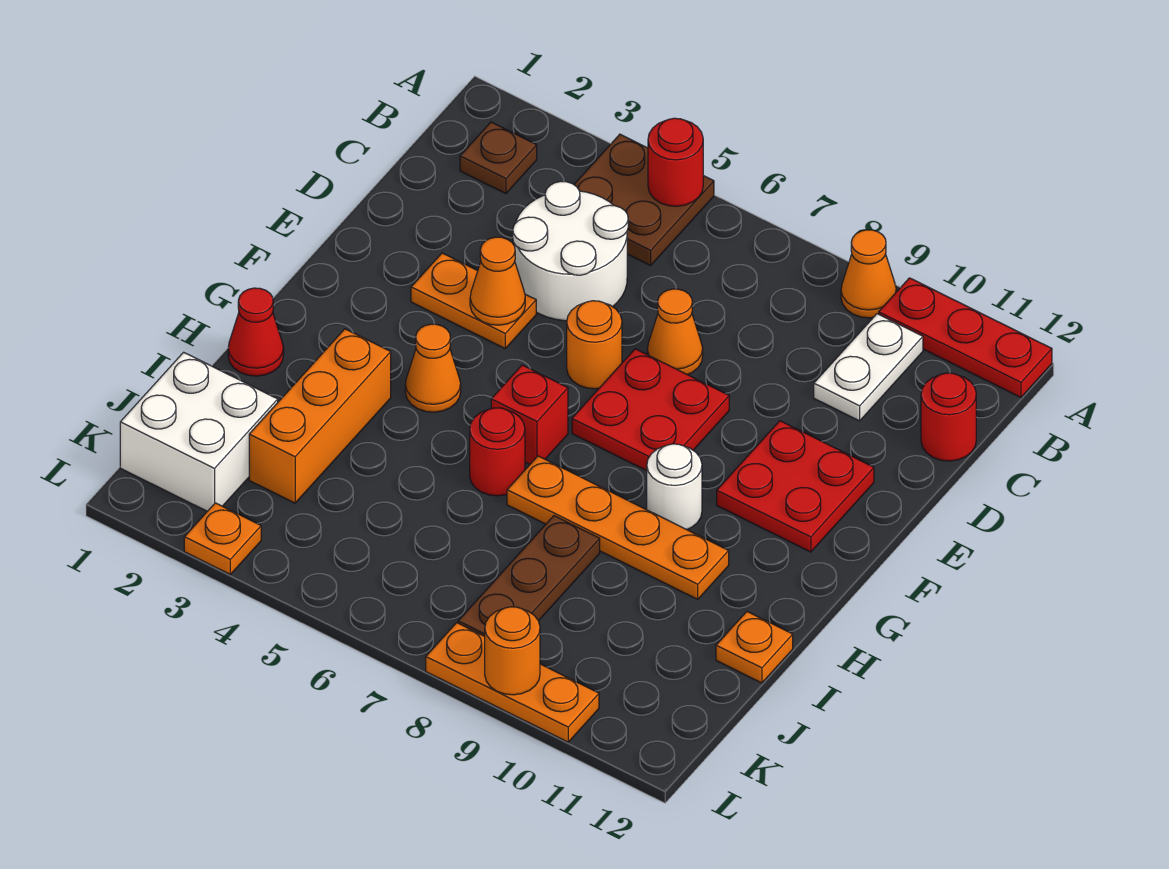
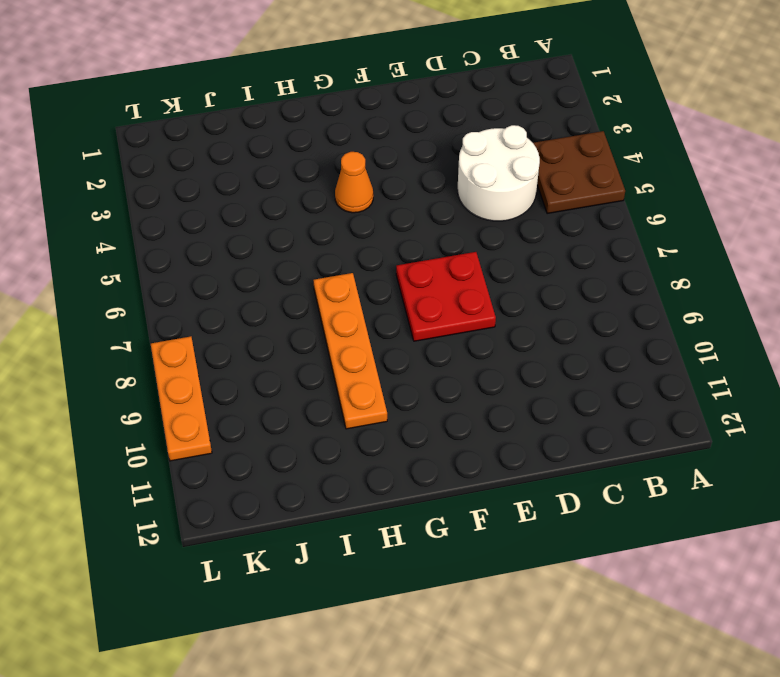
none -> orange cone A9 level 1
none -> red plate A10:A12 level 1
none -> brown plate B2 level 1

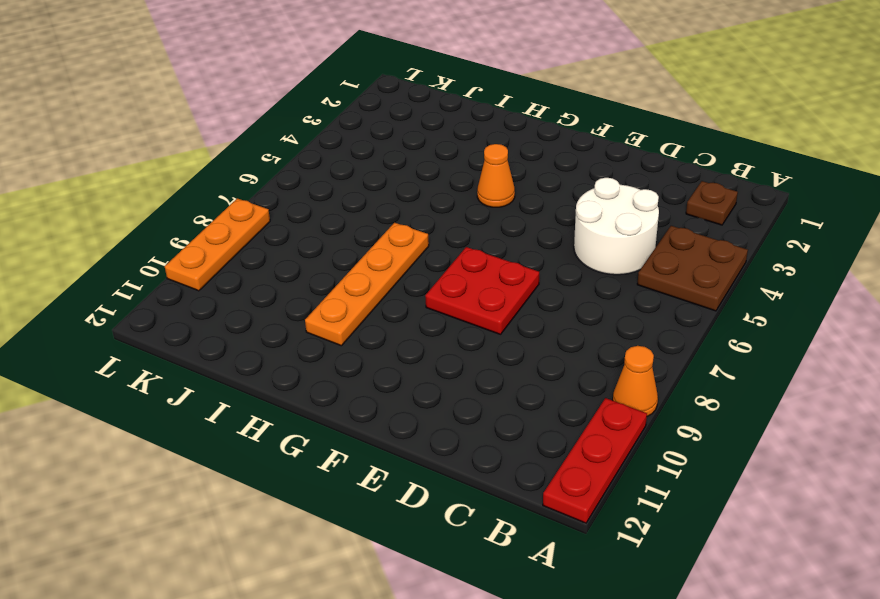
none -> white plate B10:C10 level 1
none -> red round brick C12 level 1
none -> orange cone D7 level 1

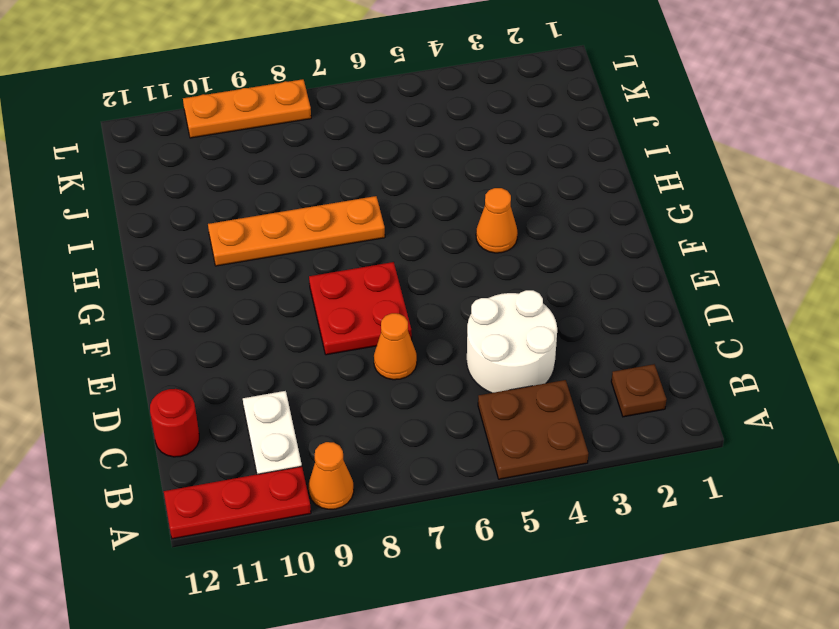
none -> orange plate E3:E4 level 1
none -> orange round brick E6 level 1
none -> red plate E10:F11 level 1

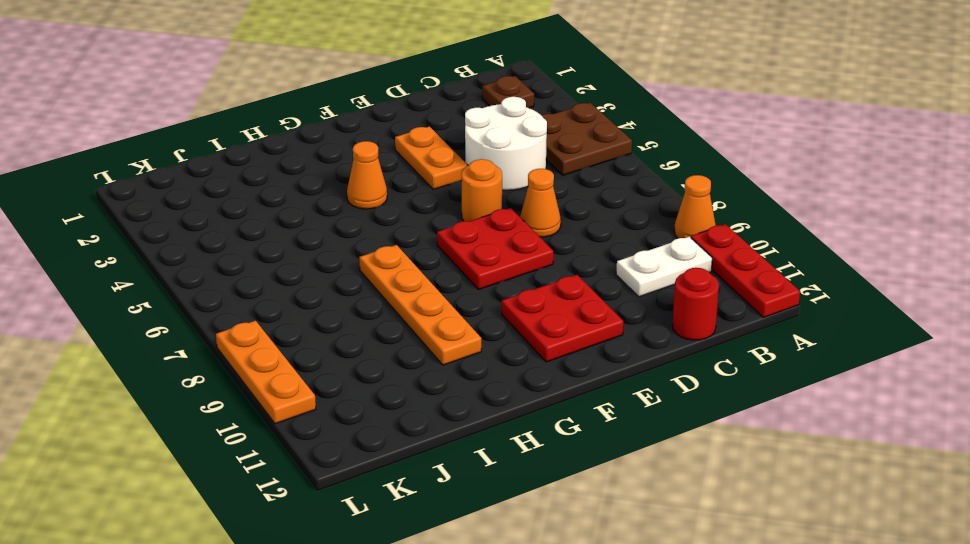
none -> red brick G6 level 1
none -> white round brick G9 level 1
none -> red cone H1 level 1

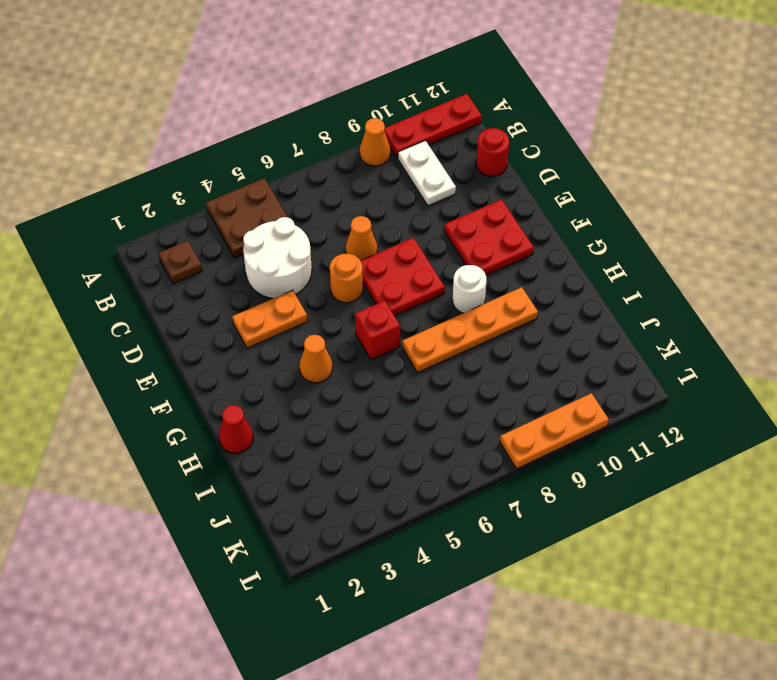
none -> orange brick H3:J3 level 1
none -> red round brick H6 level 1
none -> brown plate I8:K8 level 1

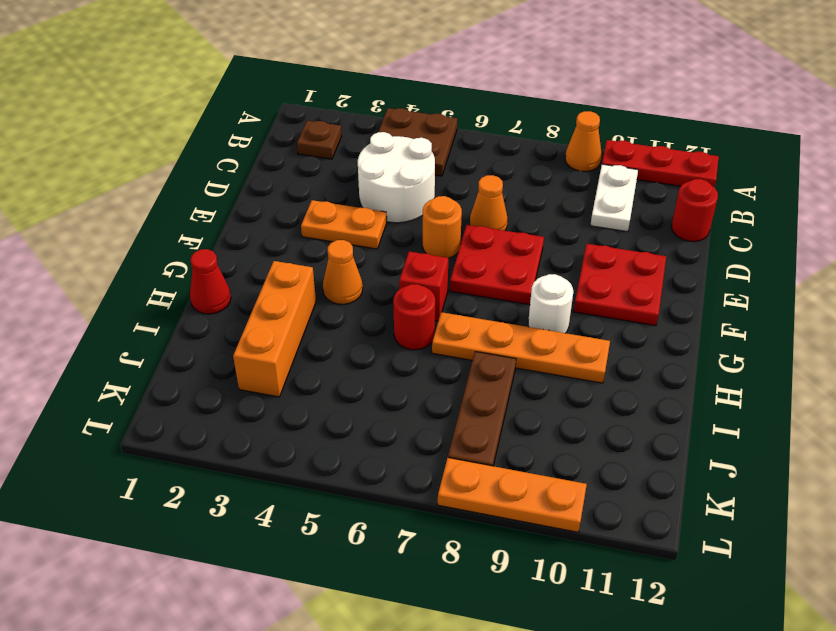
none -> orange plate I12 level 1
none -> white brick J1:K2 level 1
none -> orange plate L3 level 1

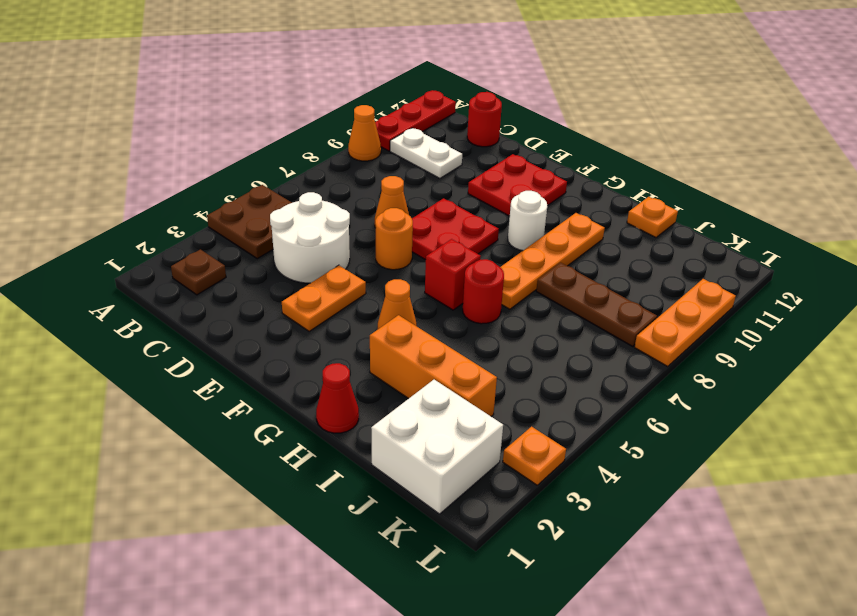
none -> red round brick A5 level 2
none -> orange cone E4 level 2
none -> orange round brick L9 level 2

